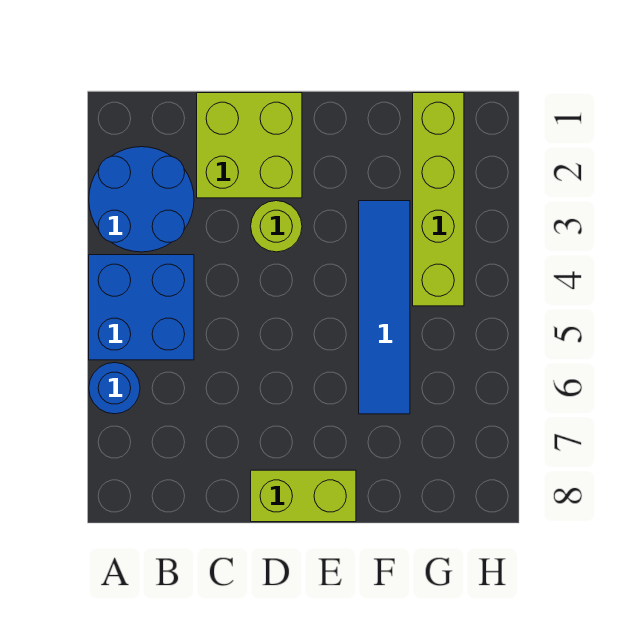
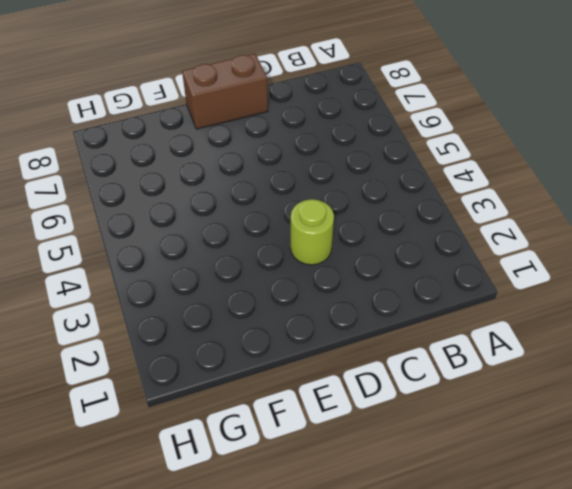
brown brick D8:E8 level 1 -> lime brick D8:E8 level 1
none -> blue round brick A2:B3 level 1
none -> blue brick A4:B5 level 1

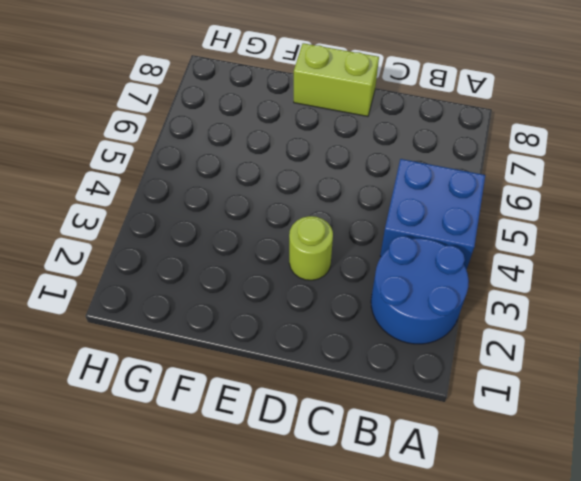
none -> blue round brick A6 level 1
none -> lime brick C1:D2 level 1

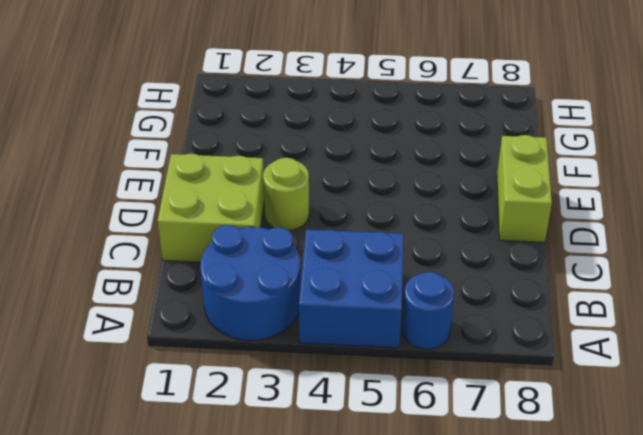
none -> blue tile F3:F6 level 1
none -> lime brick G1:G4 level 1

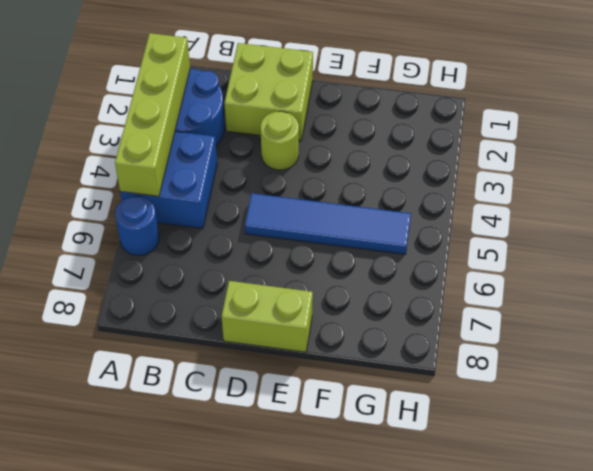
lime brick A2:A5 level 2 -> lime brick G1:G4 level 1
blue tile D5:G5 level 1 -> blue tile F3:F6 level 1

